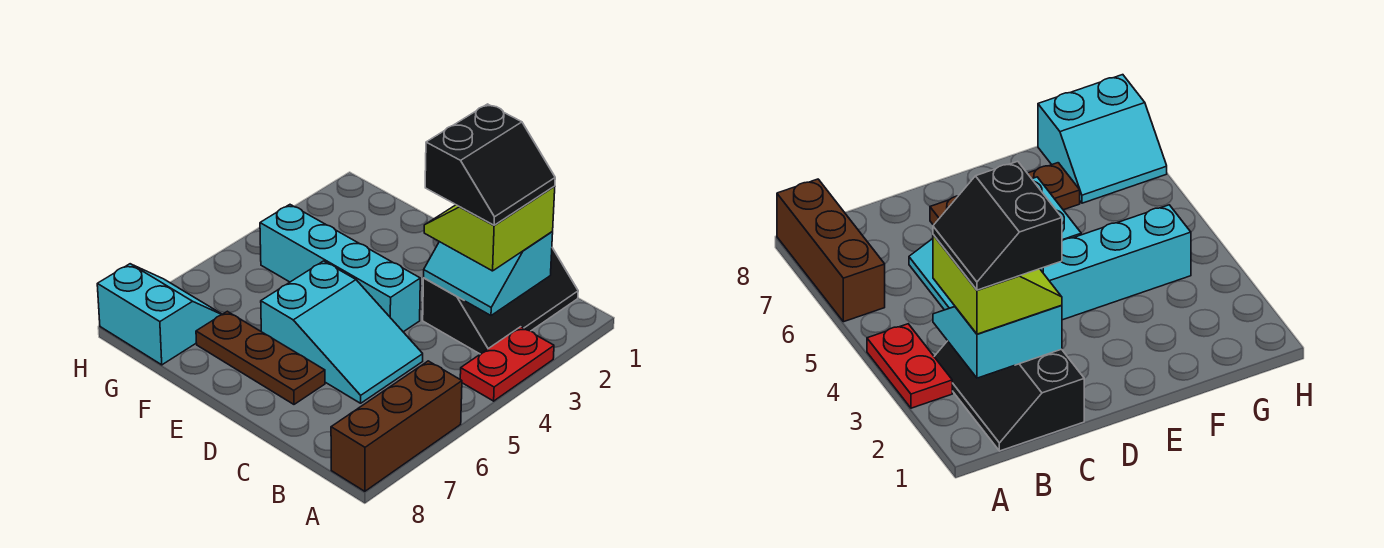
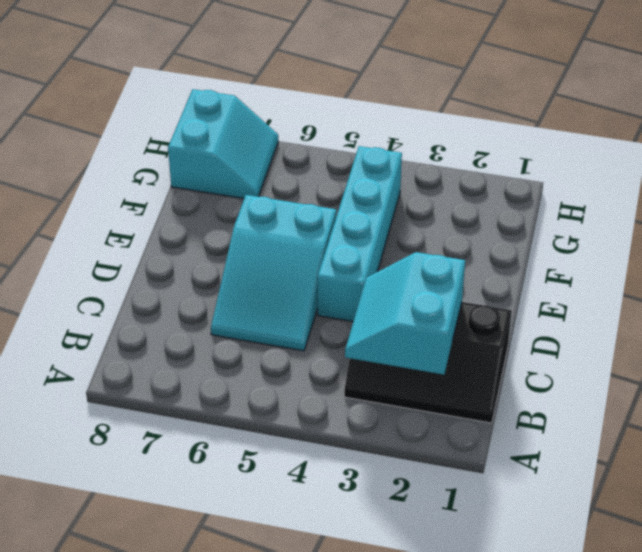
none -> red plate A3:A4 level 1
none -> brown brick A6:A8 level 1

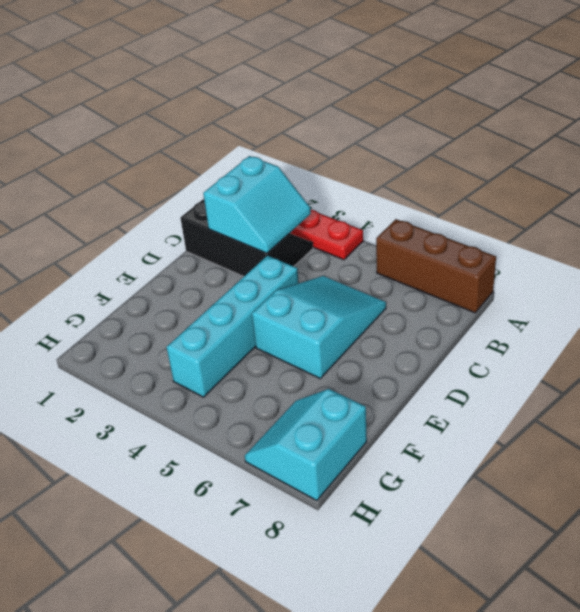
none -> brown plate D7:F7 level 1
none -> lime slope B2:C3 level 3 top B

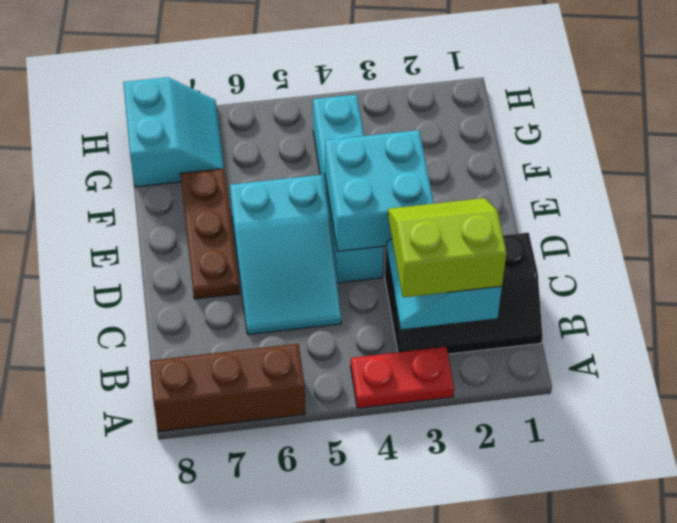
cyan brick D3:E4 level 2 -> none
none -> black slope B2:C3 level 4 top C

